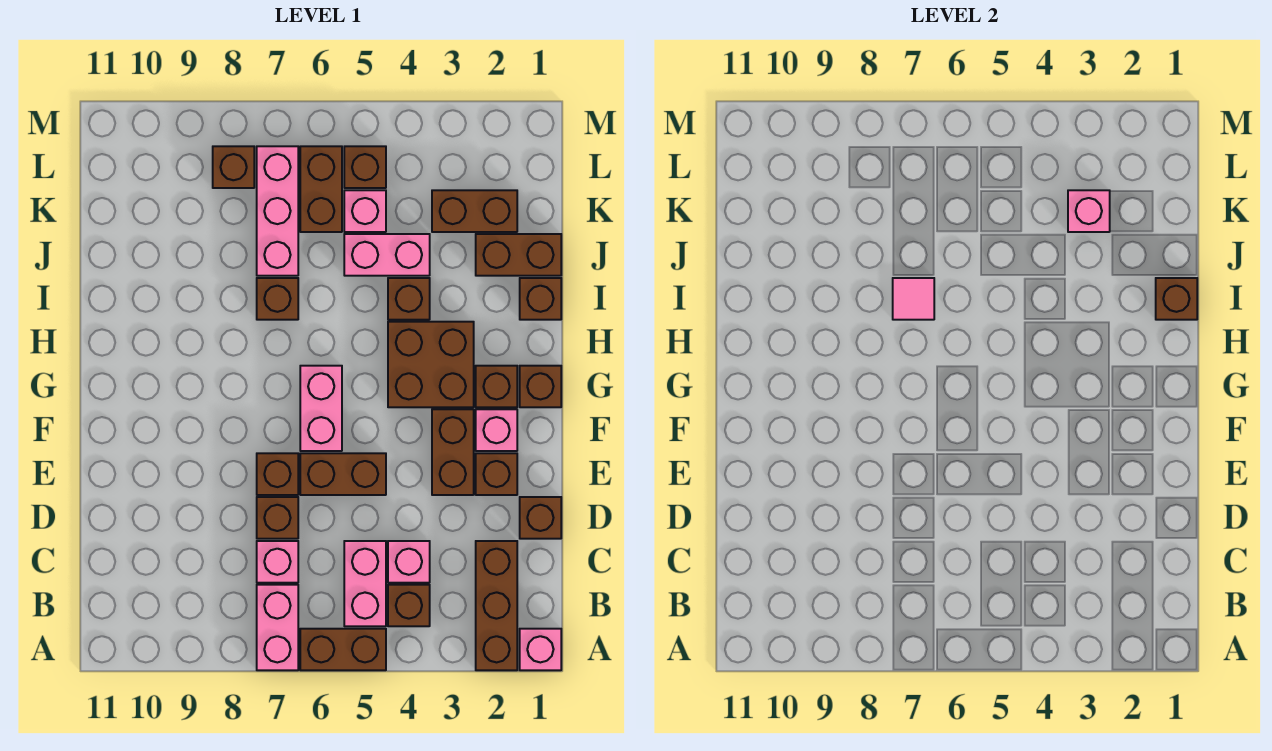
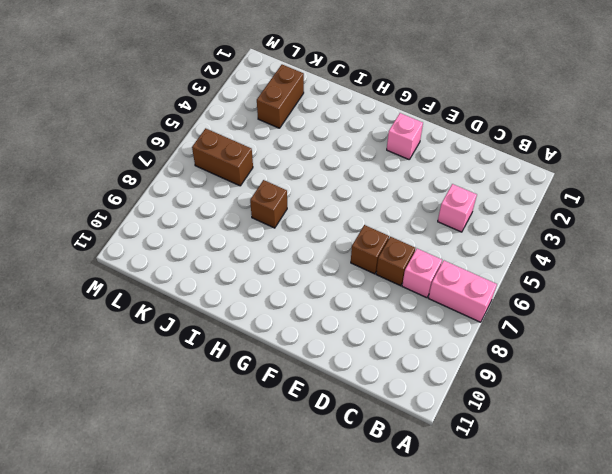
none -> pink brick A1 level 1
none -> brown brick A2:C2 level 1
none -> brown brick A5:A6 level 1
none -> brown brick B4 level 1

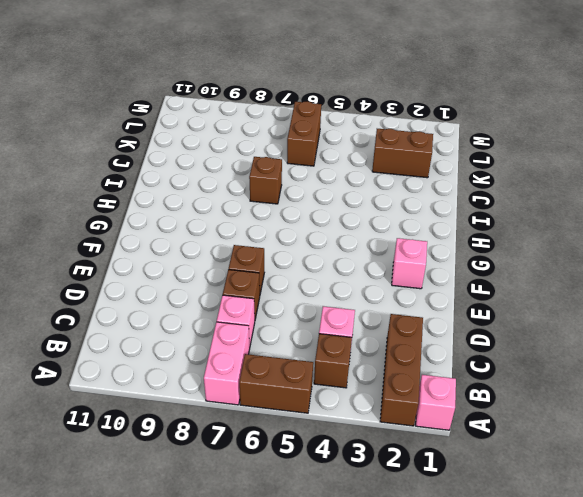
none -> pink brick B5:C5 level 1
none -> brown brick D1 level 1
none -> brown brick E2 level 1
none -> brown brick E3:F3 level 1

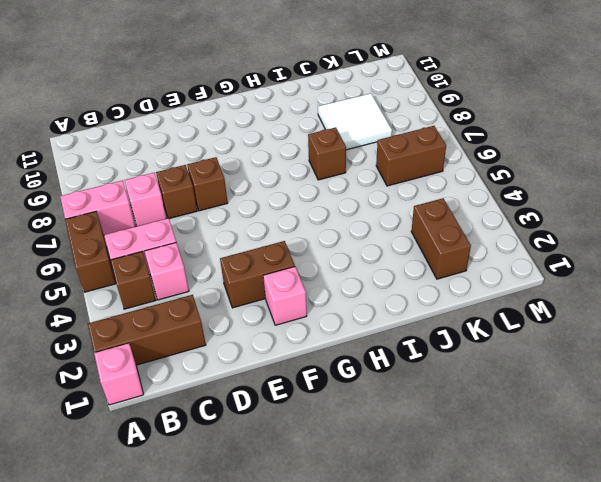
white tile J8:K9 level 1 -> none
none -> brown brick D1 level 1
none -> brown brick E2 level 1
none -> brown brick E5:E6 level 1
none -> pink brick F6:G6 level 1

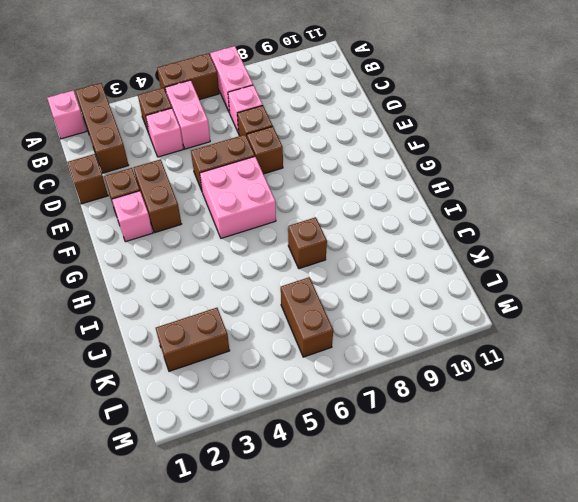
pink brick F5:G6 level 1 -> pink brick F6:G6 level 1
none -> brown brick G1 level 1
none -> brown brick G2 level 1
none -> brown brick G3:H4 level 1
none -> brown brick I1 level 1

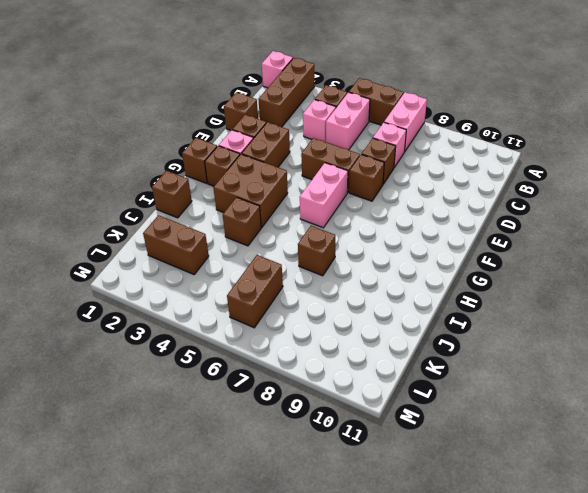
none -> brown brick J1:J2 level 1
none -> pink brick J4:J5 level 1
none -> pink brick J7:L7 level 1
none -> pink brick K5 level 1

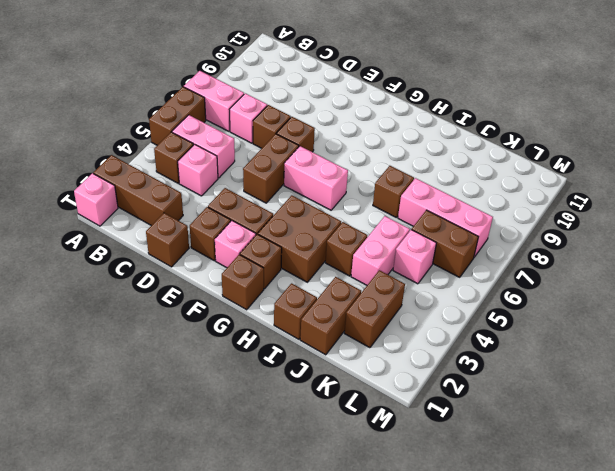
none -> brown brick L5 level 1
none -> brown brick L8 level 1
none -> brown brick I1 level 2
none -> pink tile I7 level 2

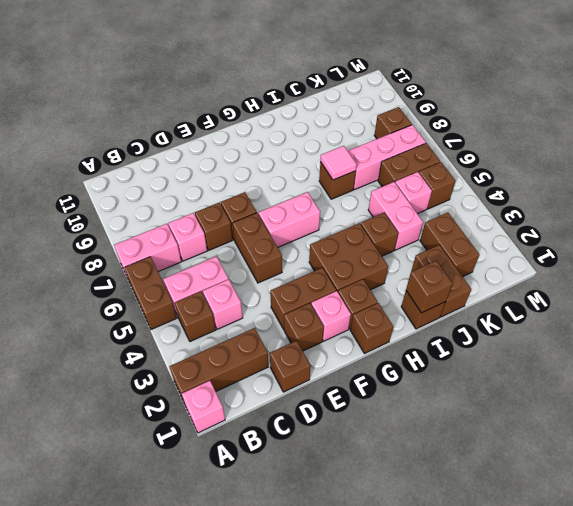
none -> pink brick K3 level 2

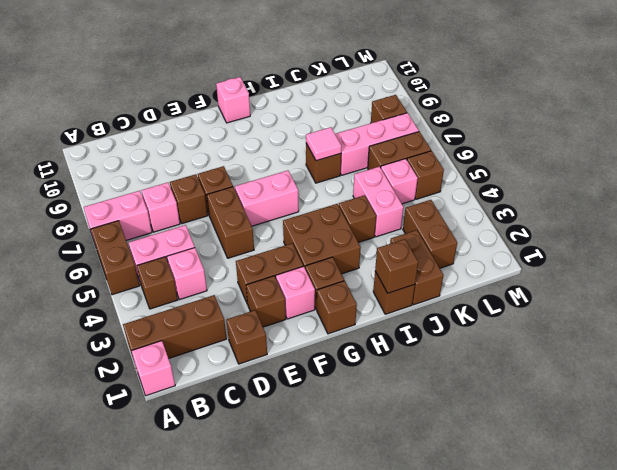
pink brick G11 level 1 -> pink brick K3 level 2

